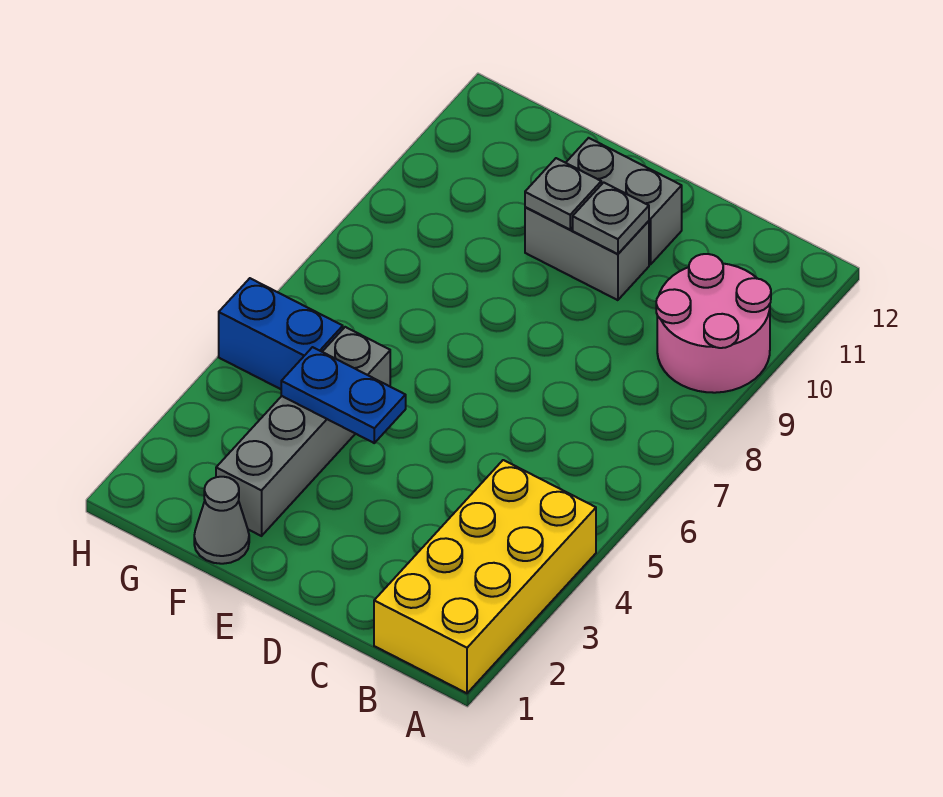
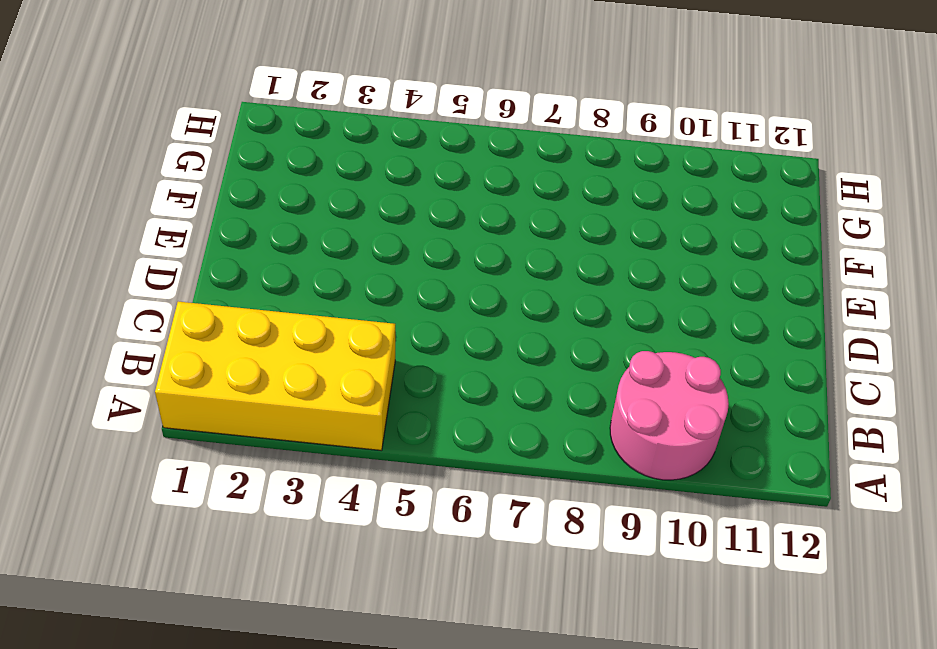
none -> grey brick D10:E10 level 1
none -> grey brick D11:E11 level 1

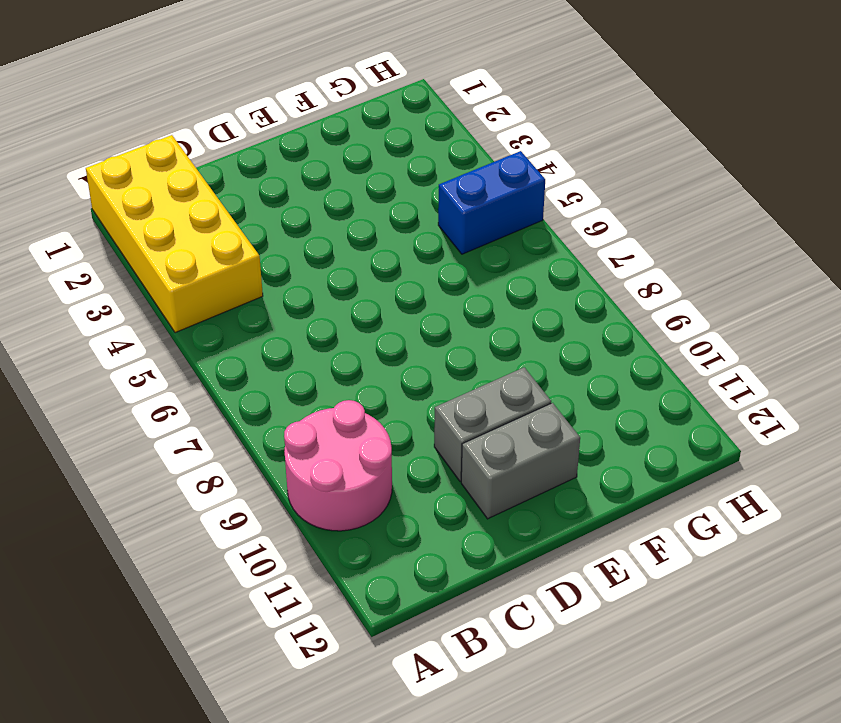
none -> grey cone F1 level 1
none -> grey brick F2:F5 level 1

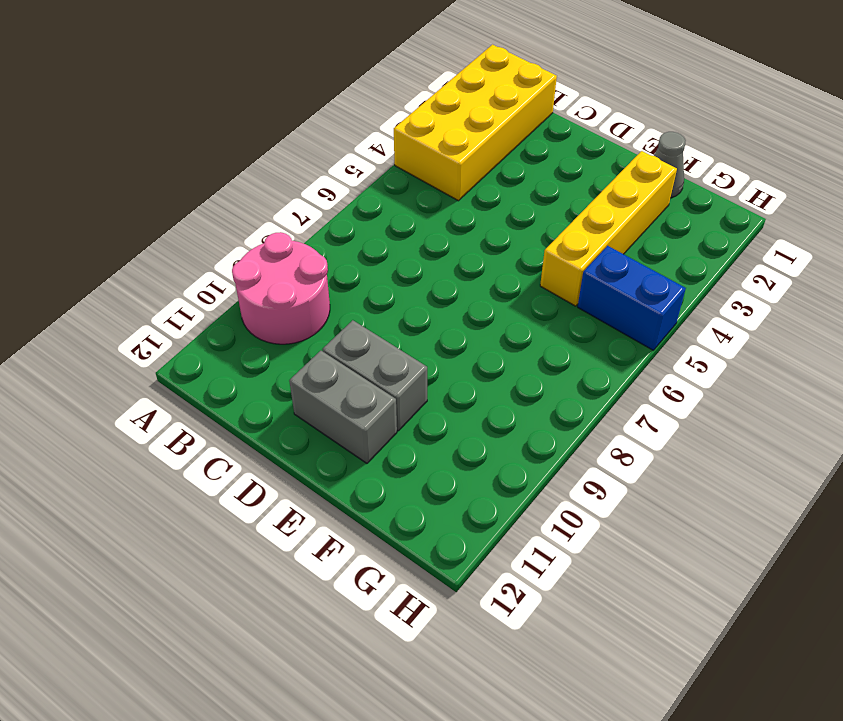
yellow brick F2:F5 level 1 -> grey brick F2:F5 level 1
none -> grey plate D10 level 2
none -> blue plate E4:F4 level 2

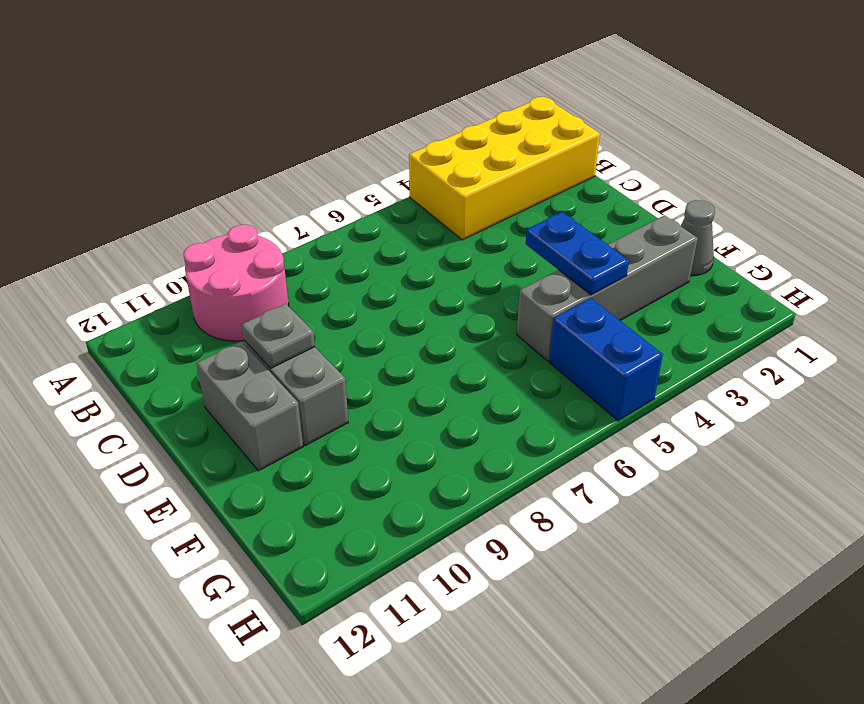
none -> grey plate E10 level 2

